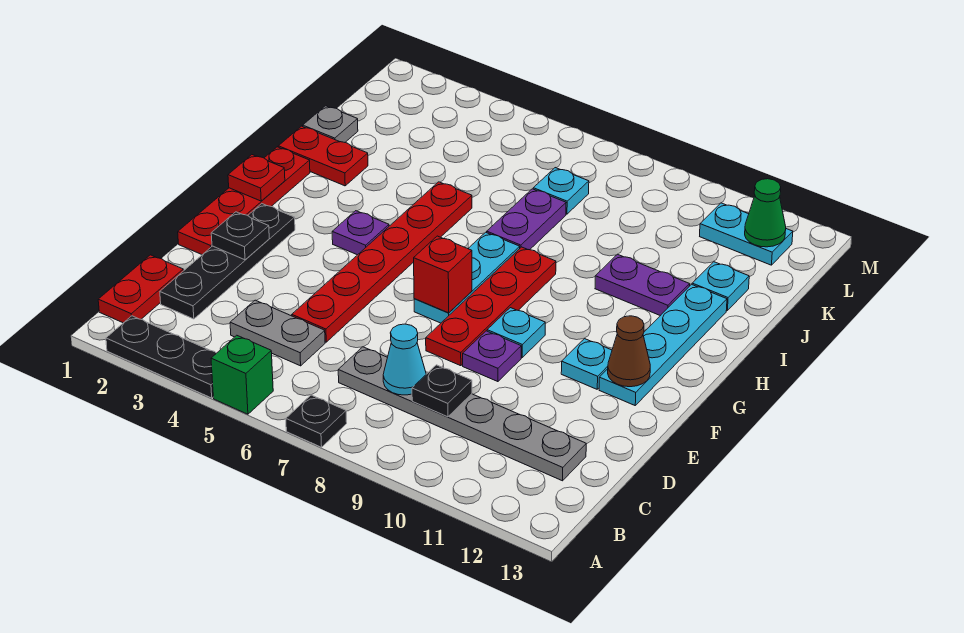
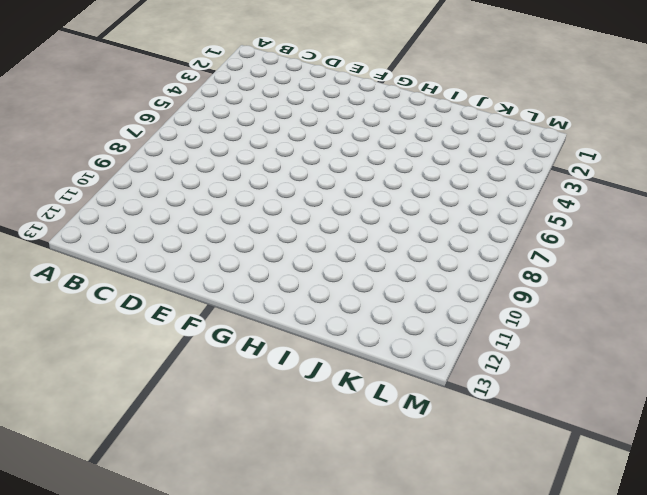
none -> black plate A2:A4 level 1
none -> green brick A5 level 1
none -> black plate A7 level 1
none -> red plate B1:C1 level 1

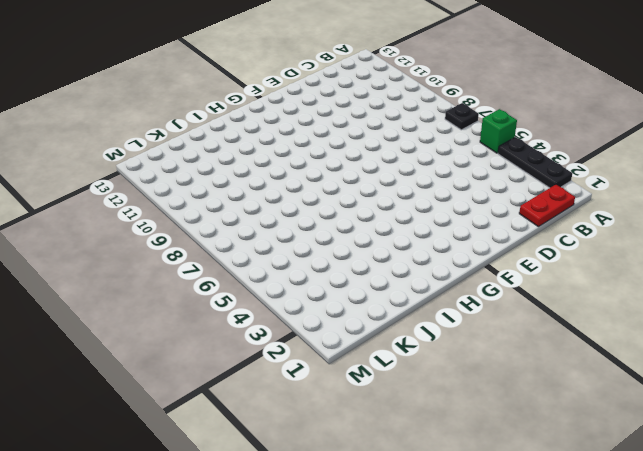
none -> black plate C2:F2 level 1
none -> grey plate C4:C5 level 1
none -> grey plate C7:C12 level 1
none -> red plate D5:I5 level 1

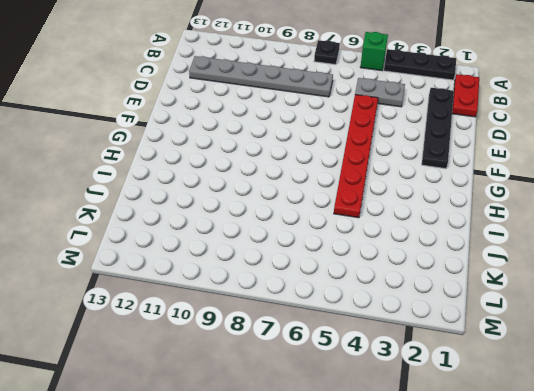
none -> red plate E1:H1 level 1
none -> red plate E8:H8 level 1
none -> purple plate E9 level 1
none -> cyan plate F7:H7 level 1

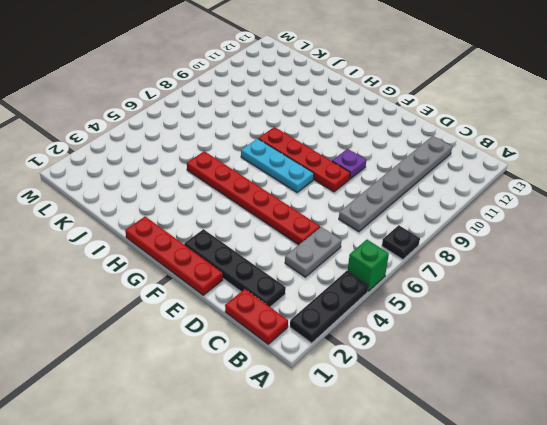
none -> cyan plate F9 level 1
none -> cyan plate F11 level 1
none -> cyan plate F12:I12 level 1
none -> purple plate G4 level 1

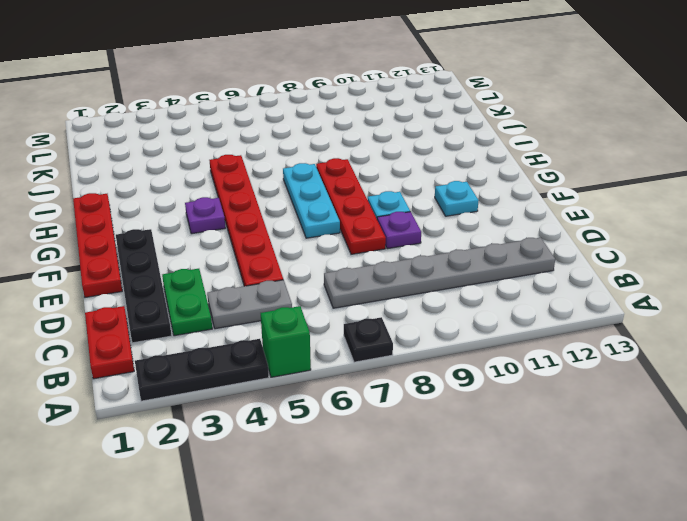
green plate C3:D3 level 1 -> none
none -> cyan plate F12:I12 level 1
none -> red plate I1:I2 level 1
none -> purple plate I7:J7 level 1
none -> purple plate I10:I11 level 1

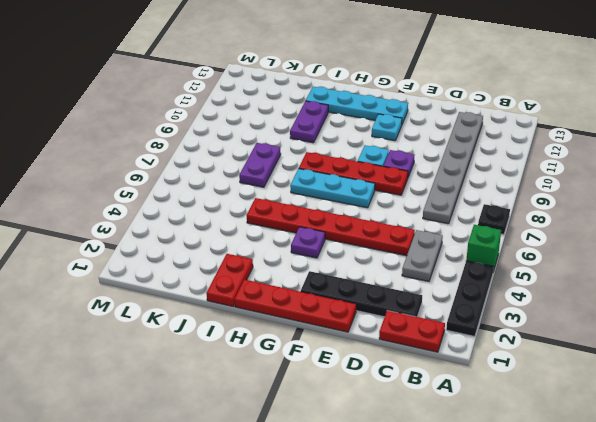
purple plate J7:J8 level 1 -> purple plate I7:J7 level 1
none -> grey plate J1 level 1
none -> cyan plate J12 level 1
none -> cyan plate K7 level 1
none -> cyan plate L11:L12 level 1

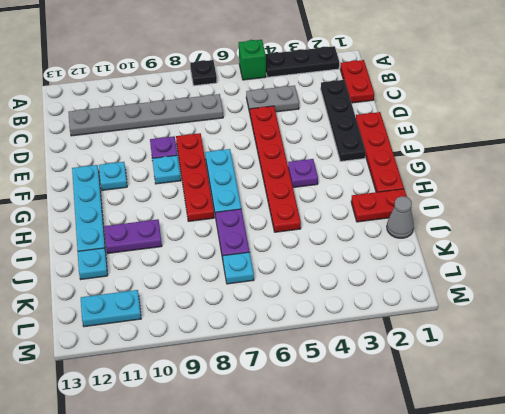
grey cone J1 level 1 -> grey plate J1 level 1
none -> cyan cone C8 level 2
none -> black plate C9 level 2
none -> black plate E2 level 2
none -> red brick F7 level 2

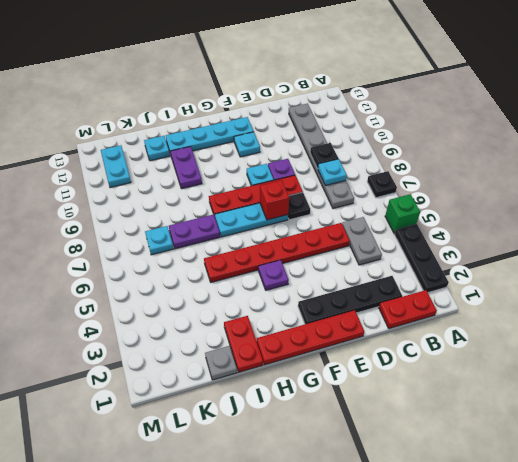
cyan plate C8 level 2 -> cyan cone C8 level 2
black plate E7 level 1 -> black plate E2 level 2
none -> brown cone F12 level 2
none -> red plate G1 level 2
none -> green cone L12 level 2

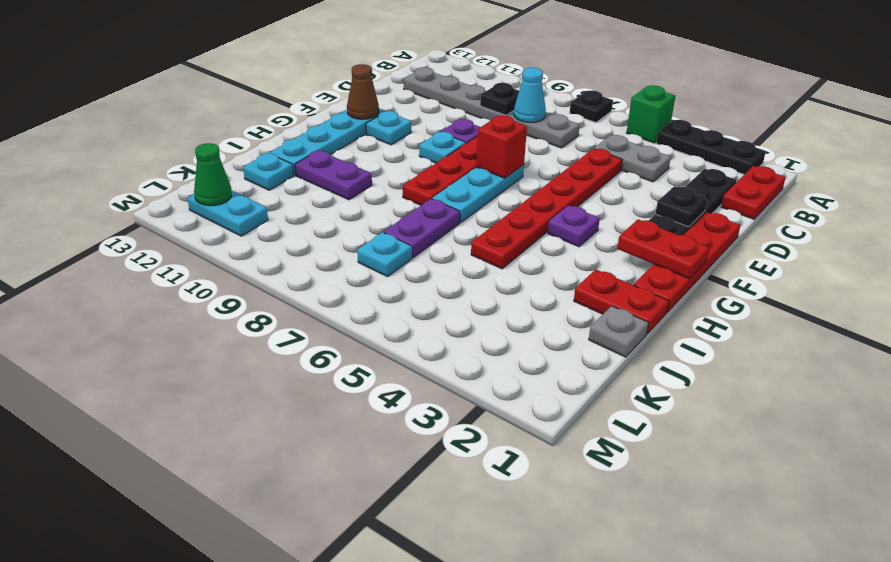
red plate G1:G2 level 2 -> red plate G1 level 2

